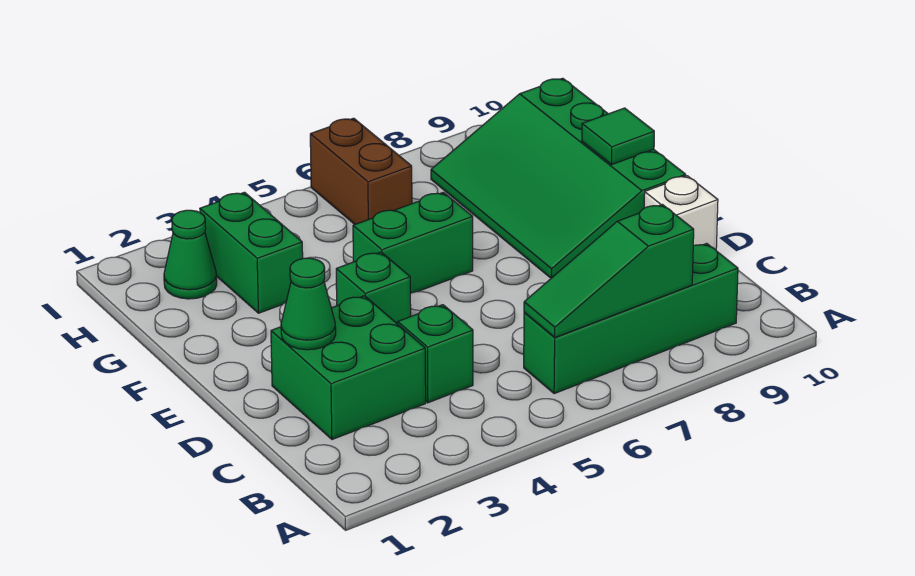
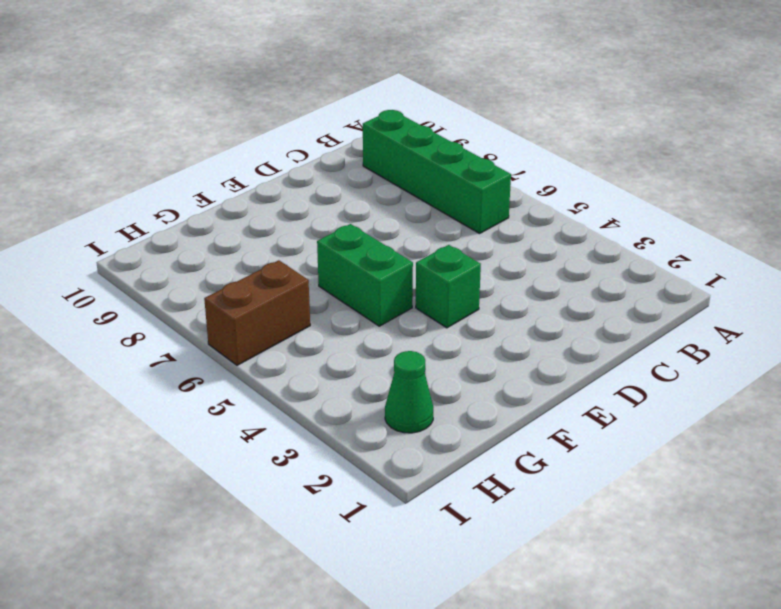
none -> green brick C2:D3 level 1
none -> green brick C4 level 1
none -> white brick D10 level 1

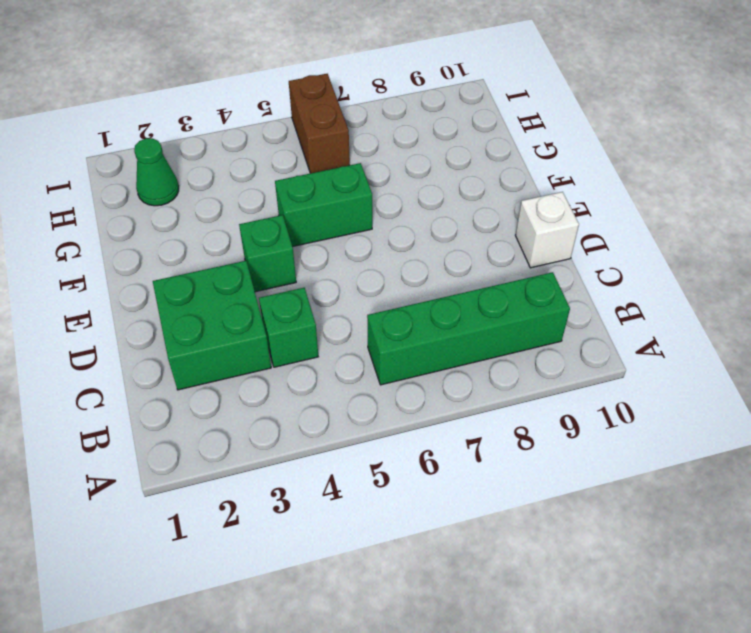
none -> green slope E8:H10 level 1 top 10
none -> green brick G3:H3 level 1
none -> green slope B6:B8 level 2 top 8

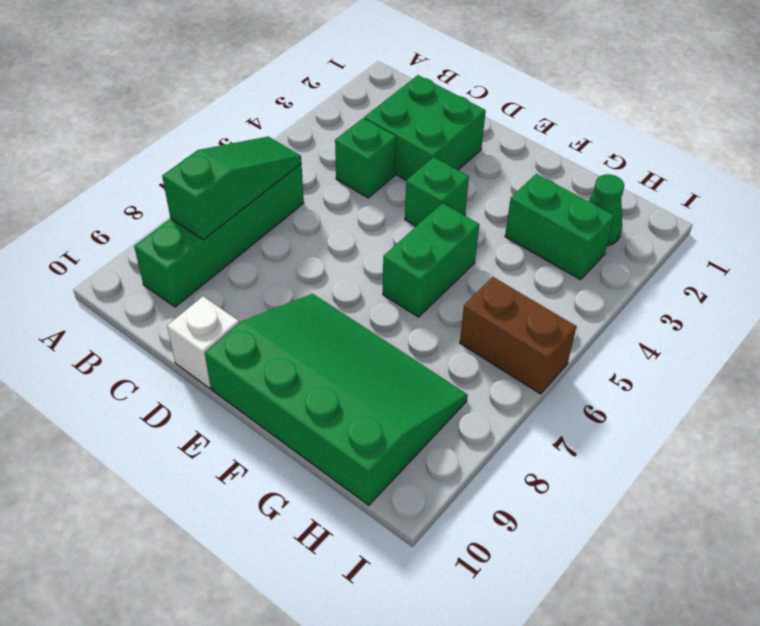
none -> green cone D2 level 2
none -> green tile F10 level 2

